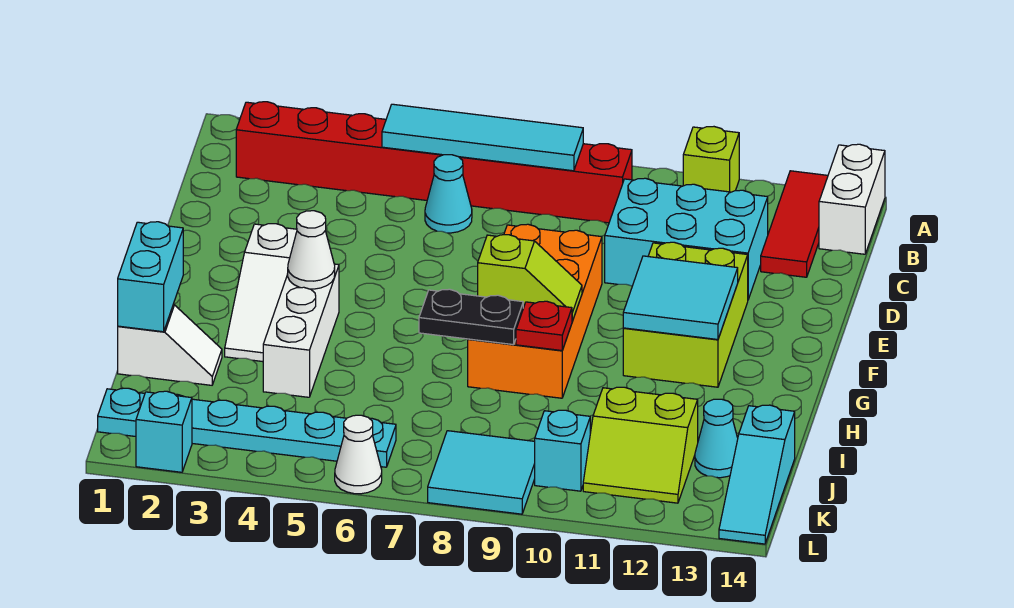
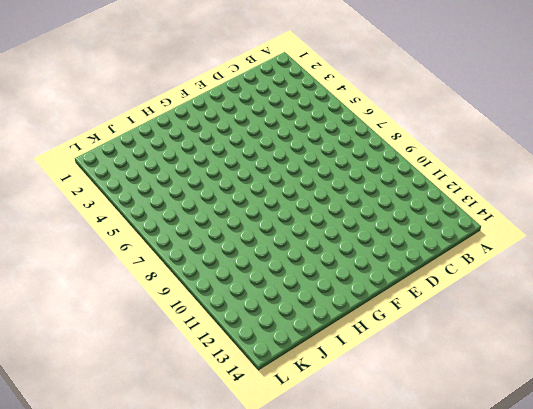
none -> lime brick A11 level 1
none -> red tile A13:C13 level 1
none -> white brick A14:B14 level 1

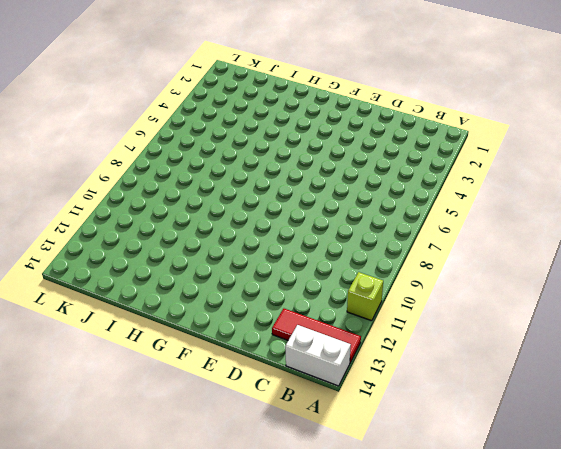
none -> red brick B2:B9 level 1
none -> cyan cone C6 level 1
none -> cyan brick C10:D12 level 1

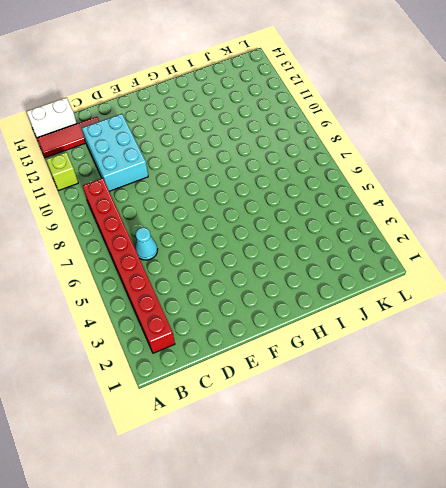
none -> orange brick E8:H9 level 1
none -> lime brick E11:G12 level 1
none -> white slope F3:H3 level 1 top F

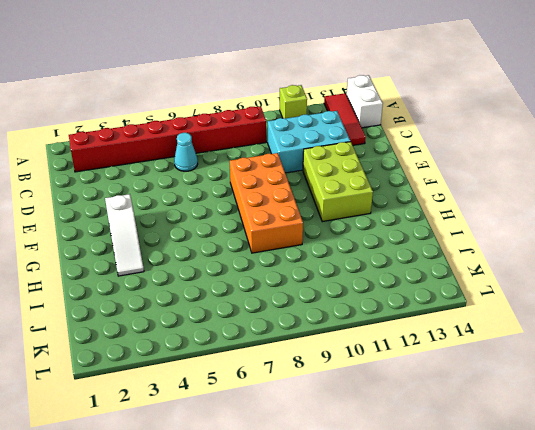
none -> white brick G4:I4 level 1
none -> white slope I1:I2 level 1 top 1
none -> lime slope J11:K12 level 1 top J

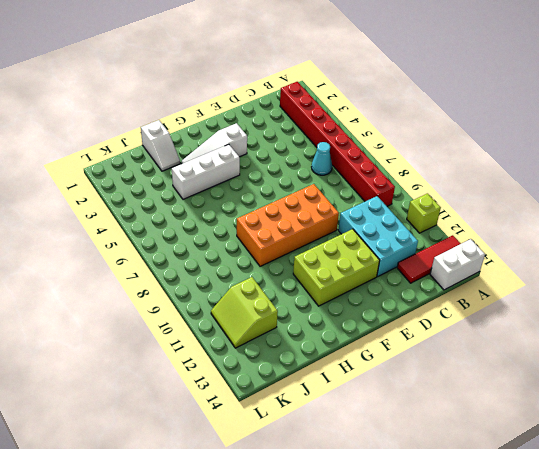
none -> cyan cone J13 level 1
none -> cyan slope J14:L14 level 1 top J
none -> cyan plate K1:K6 level 1

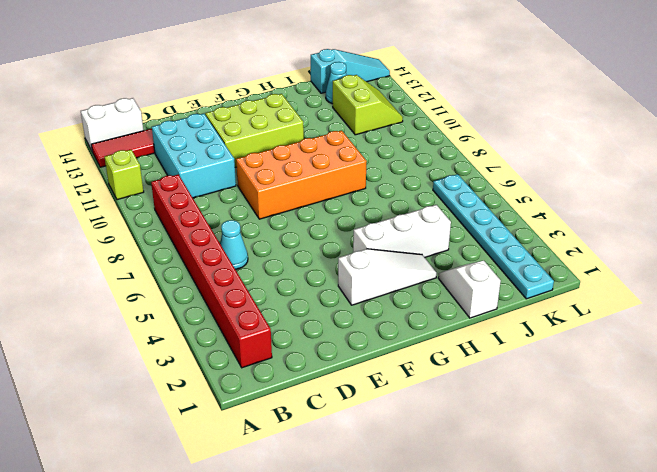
none -> cyan tile K8:L9 level 1
none -> cyan brick K10 level 1
none -> cyan brick L2 level 1

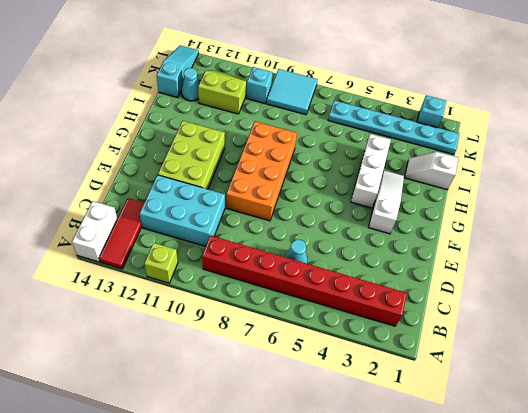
none -> white cone L6 level 1
none -> cyan tile B5:B8 level 2
none -> cyan tile F11:G12 level 2

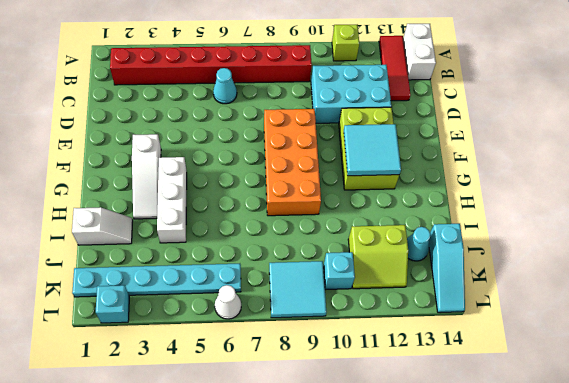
none -> cyan tile B5:B8 level 2
none -> white cone G4 level 2
none -> lime slope G8:G9 level 2 top 8

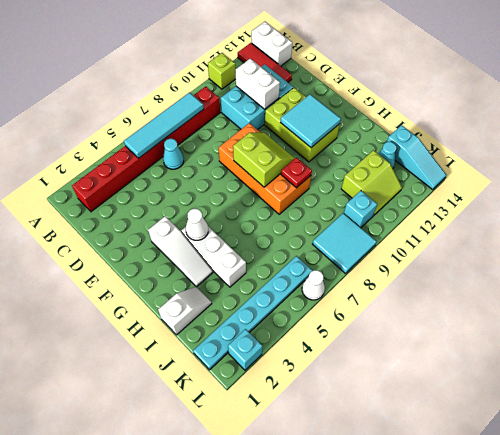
white brick C11:D11 level 2 -> none
lime slope F8:G9 level 2 top 8 -> lime slope G8:G9 level 2 top 8
none -> cyan brick H1:I1 level 2
none -> black plate H7:H8 level 2

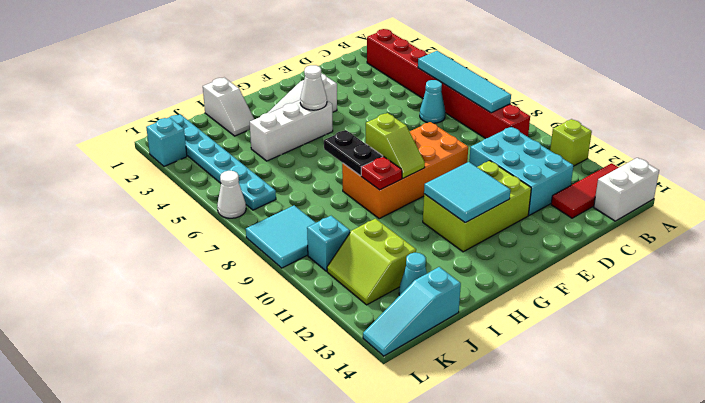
none -> cyan brick H1:I1 level 2

